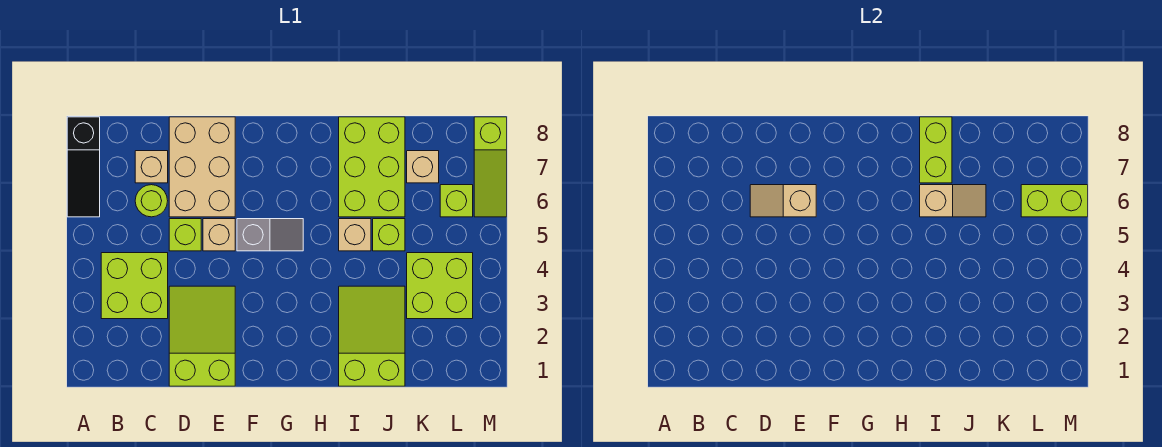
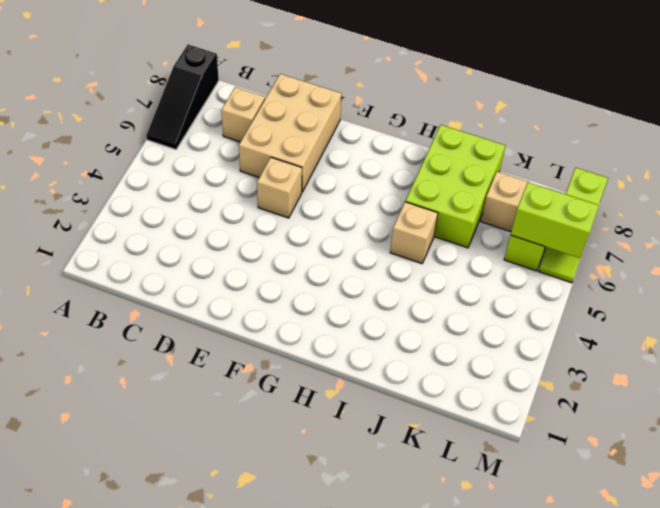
none -> lime brick B3:C4 level 1
none -> lime round brick C6 level 1
none -> lime slope D1:E3 level 1 top 1

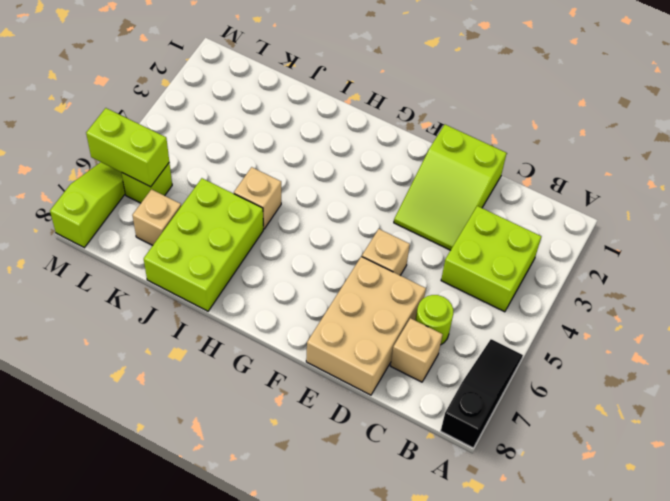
none -> lime brick D5 level 1
none -> grey slope F5:G5 level 1 top F
none -> lime slope I1:J3 level 1 top 1

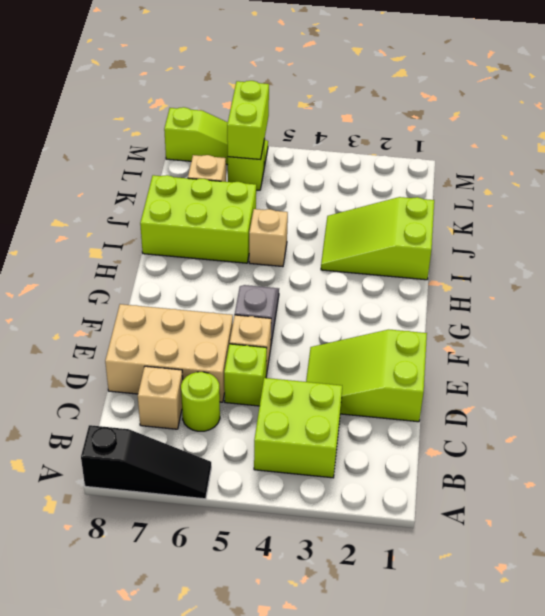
none -> lime brick J5 level 1
none -> lime brick K3:L4 level 1
none -> tan slope D6:E6 level 2 top E

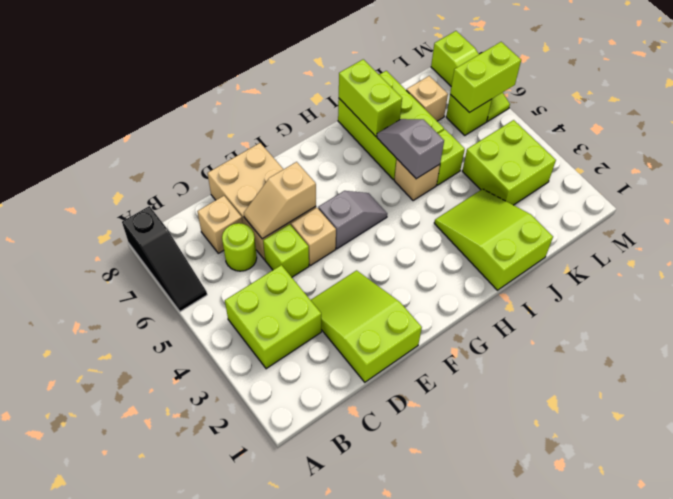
grey slope I5:I6 level 2 top 5 -> tan slope I6:J6 level 2 top I

